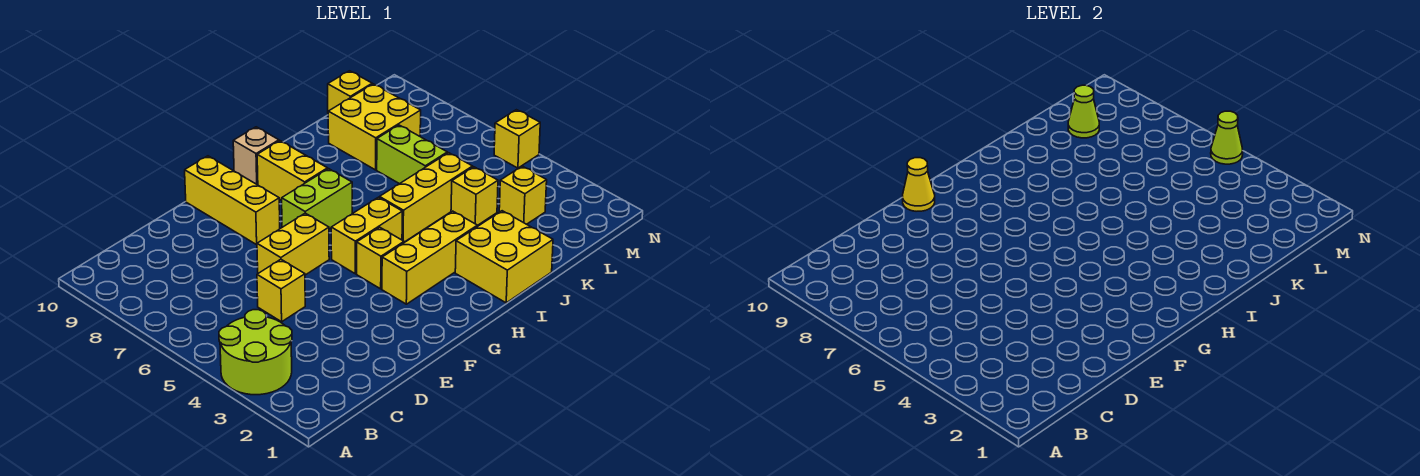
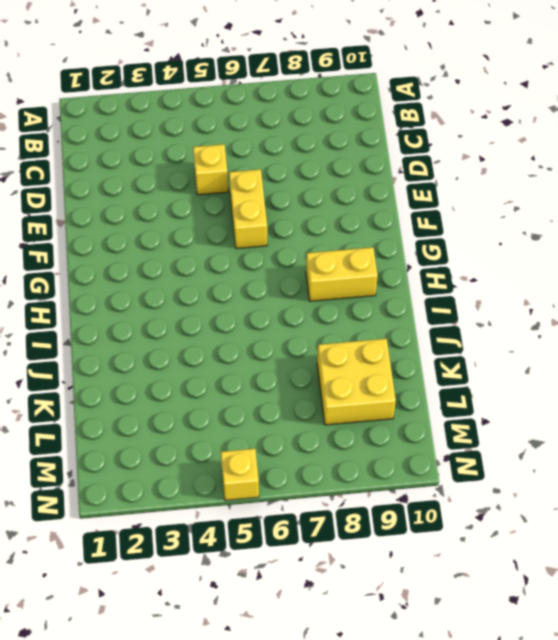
none -> lime round brick A3:B4 level 1
none -> yellow brick F8:F10 level 1
none -> yellow brick G3:I3 level 1

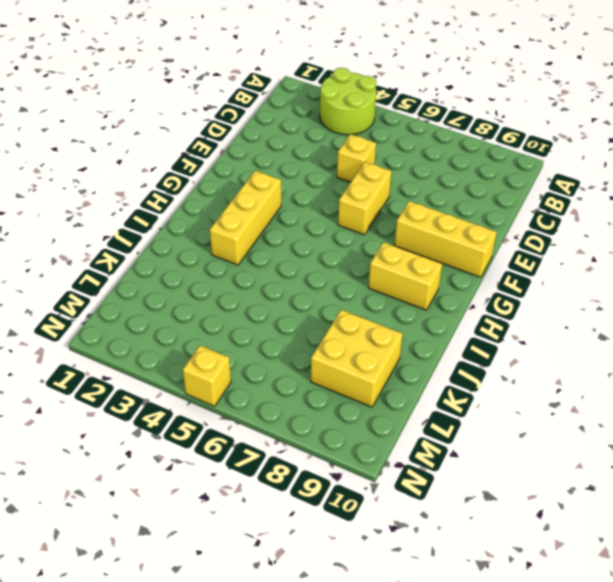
none -> yellow brick G4 level 1
none -> yellow brick G5:H5 level 1
none -> lime brick G7:H7 level 1

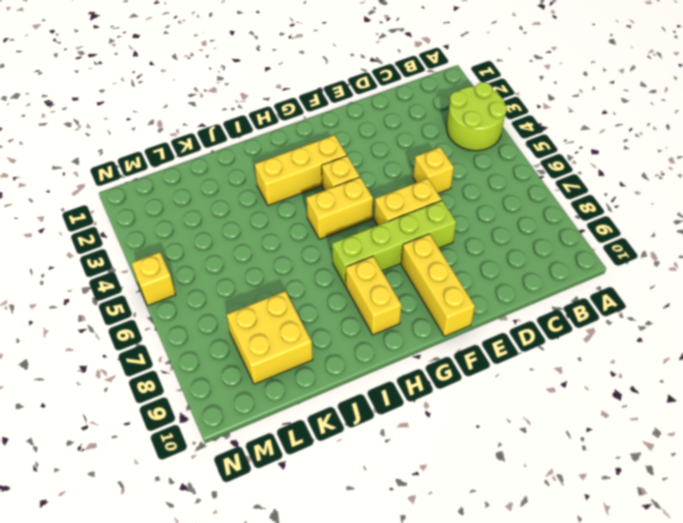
lime brick E7:H7 level 1 -> lime brick G7:H7 level 1
none -> tan brick H10 level 1
none -> yellow brick I1:J2 level 1
none -> yellow brick I5:K5 level 1

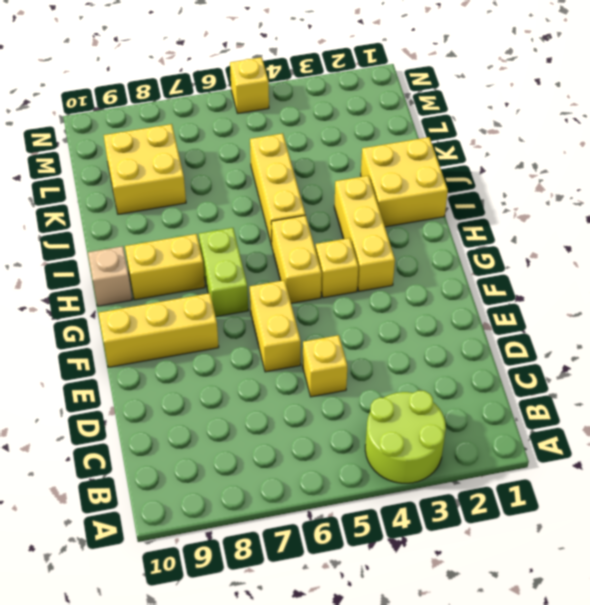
none -> yellow brick K4 level 1
none -> lime brick K6:K7 level 1
none -> yellow brick L3 level 1

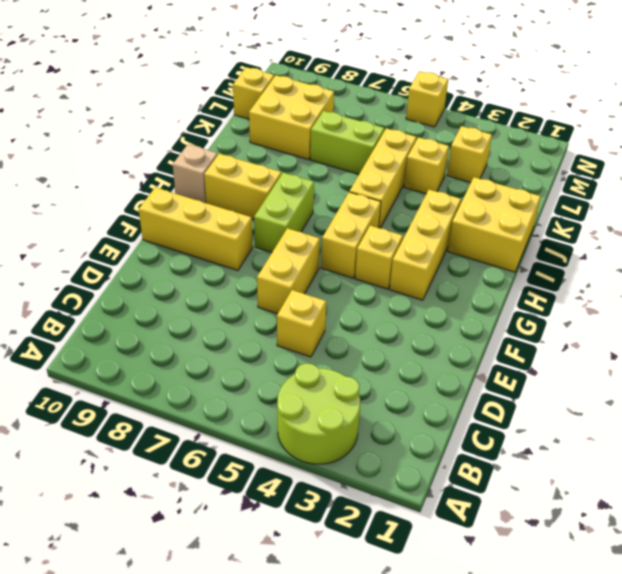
none -> yellow cone F10 level 2
none -> lime cone L9 level 2
none -> lime cone N5 level 2

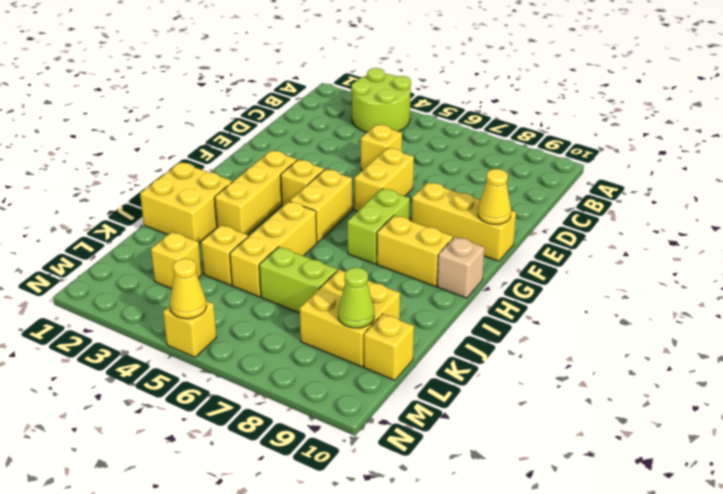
yellow cone N5 level 2 -> lime cone N5 level 2

